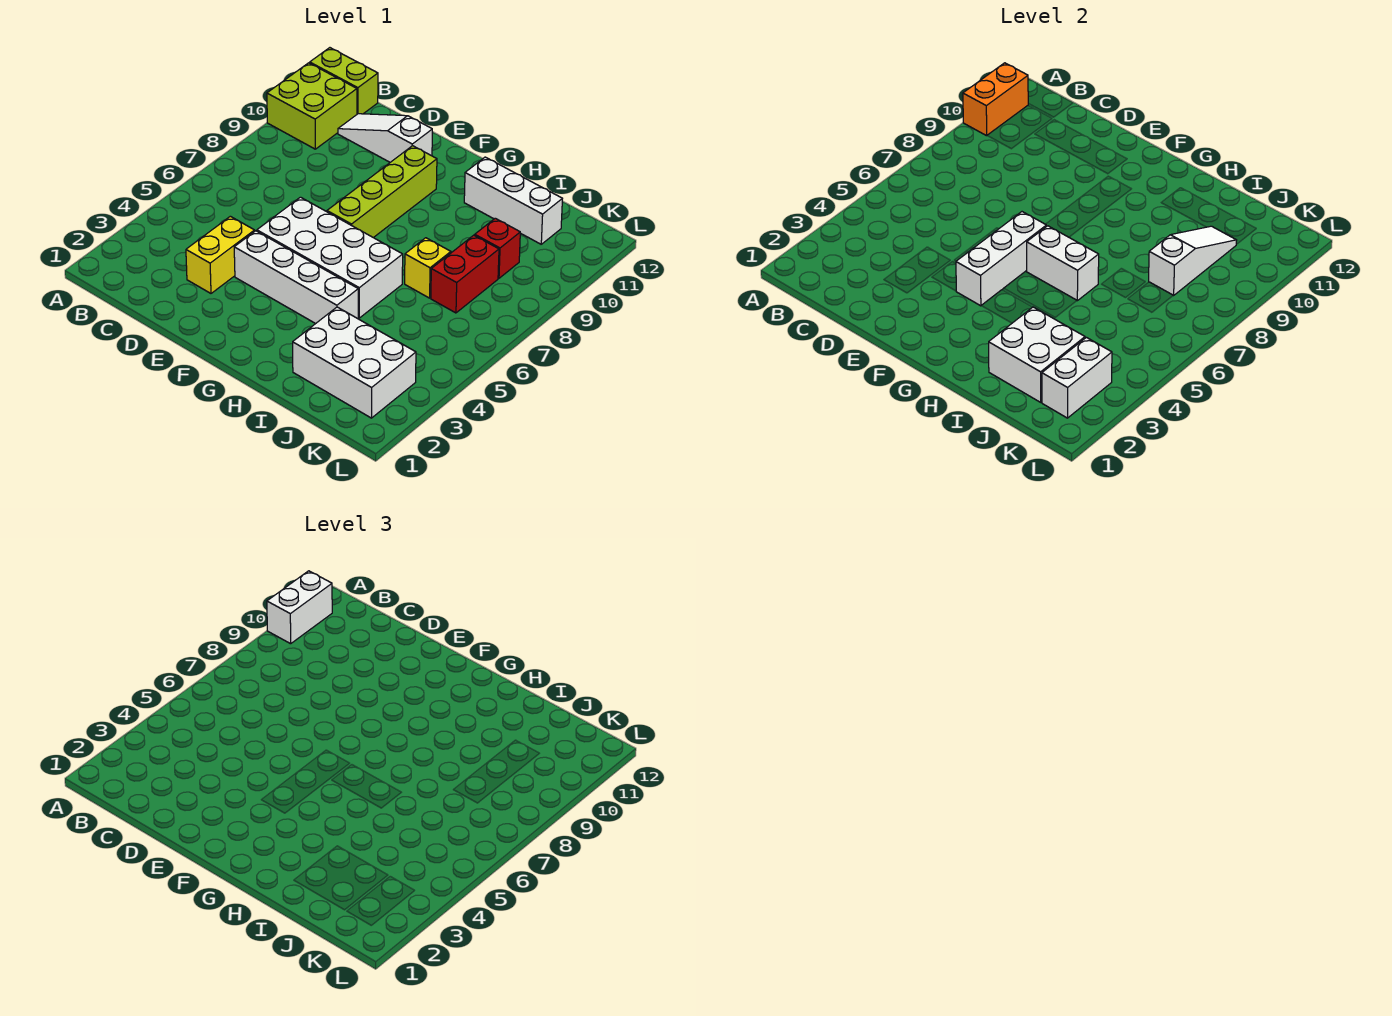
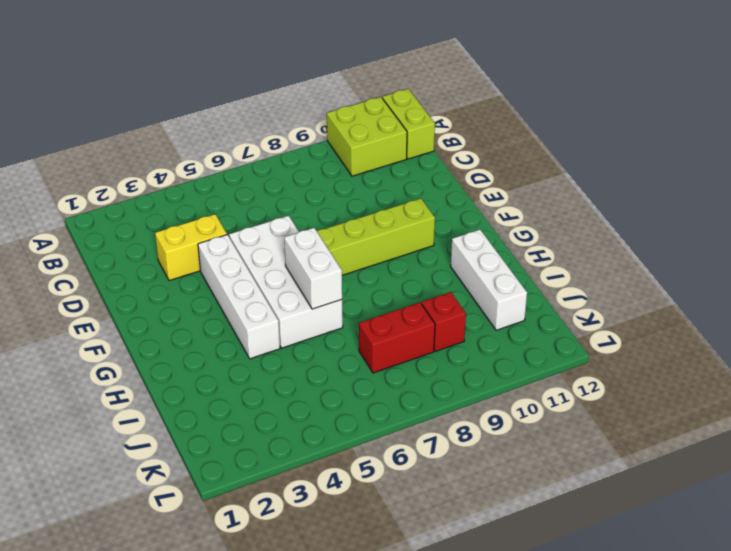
none -> white slope C11:E11 level 1 top E
none -> white brick I2:K3 level 1
none -> yellow brick I7 level 1

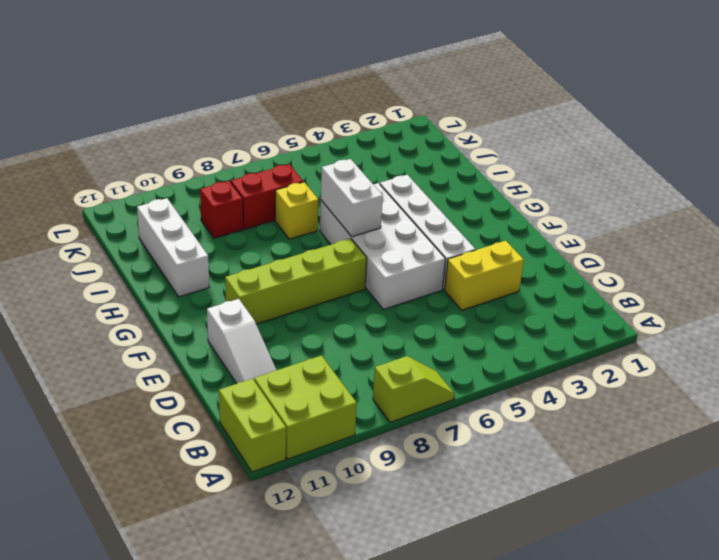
lime slope A7:A8 level 1 top 8 -> none
none -> white brick I2:K3 level 1
none -> orange brick A10:A11 level 2
none -> white brick F4:F6 level 2

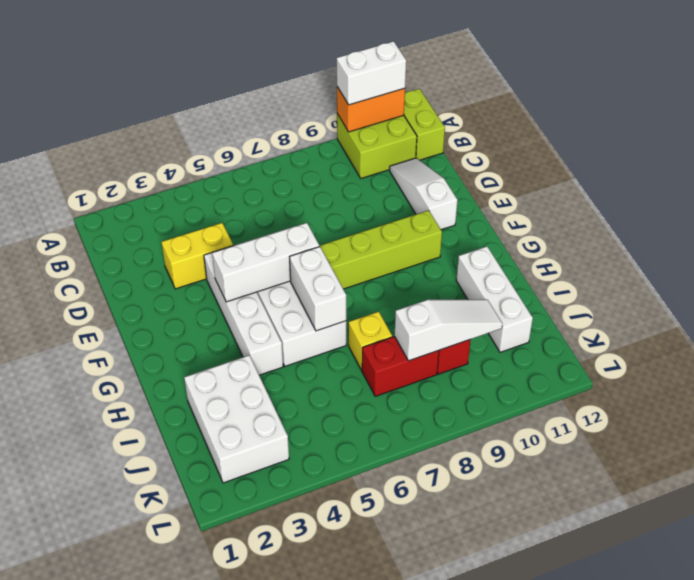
none -> white brick I2:J3 level 2
none -> white brick K2:K3 level 2

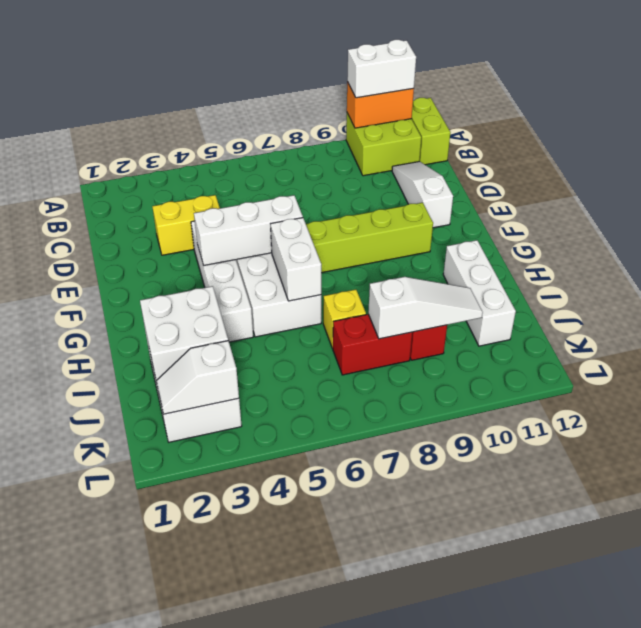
white slope K2:K3 level 2 top 3 -> white brick K2:K3 level 2

